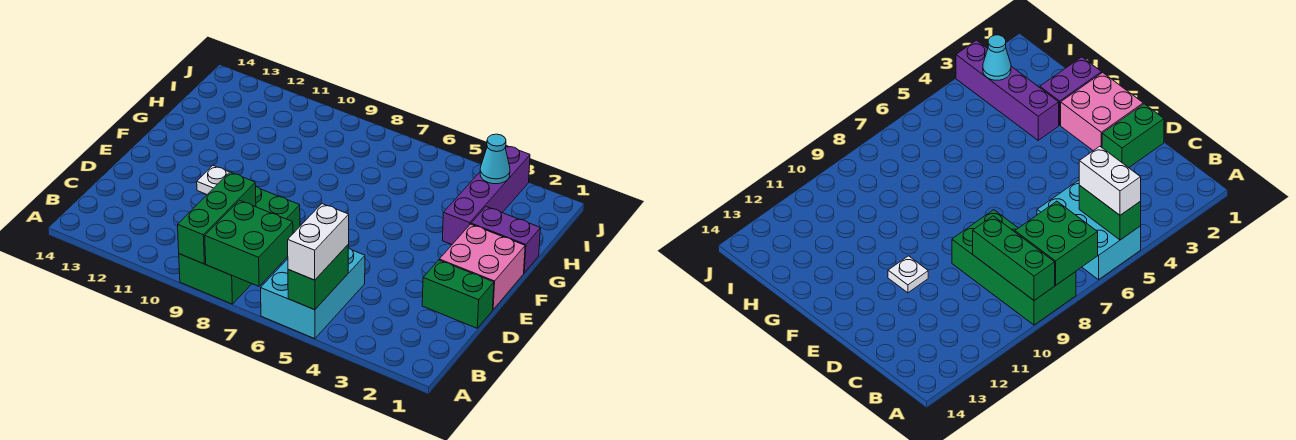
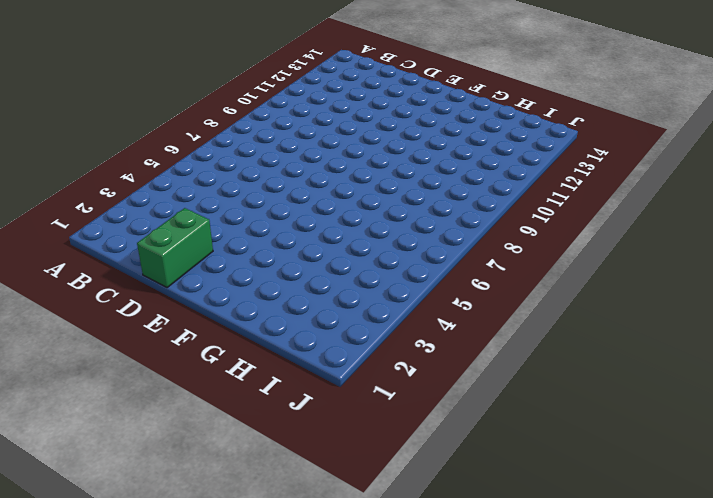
none -> cyan brick A5:C6 level 1
none -> green brick A8:D9 level 1
none -> pink brick E1:F2 level 1

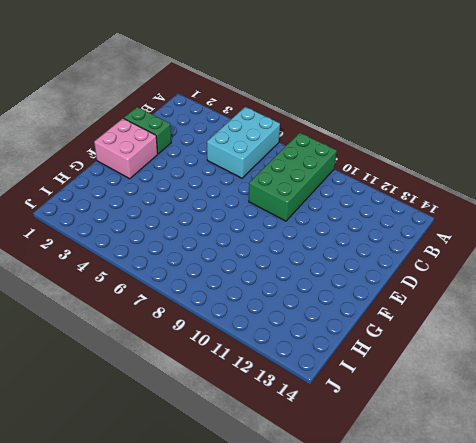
none -> white plate E11 level 1
none -> purple brick G1:G2 level 1
none -> purple brick G3:J3 level 1

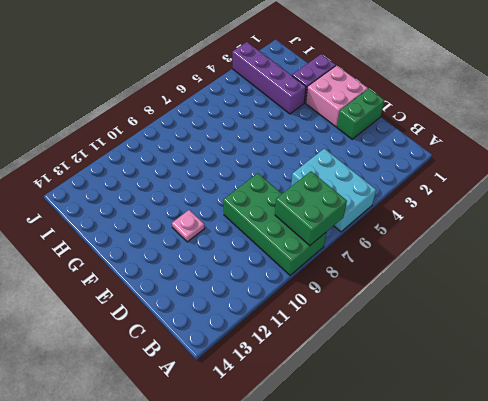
pink plate E11 level 1 -> white plate E11 level 1
none -> green brick A5:B5 level 2
none -> green brick A9:C9 level 2
none -> cyan cone I3 level 2

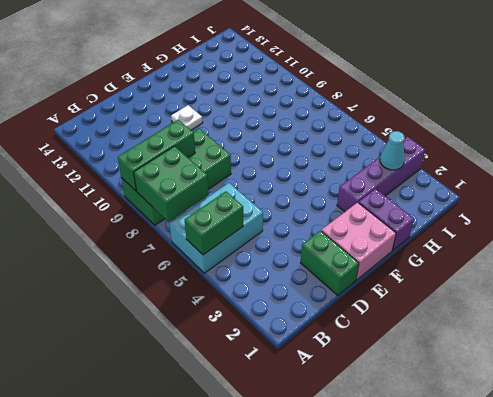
none -> white brick A5:B5 level 3

